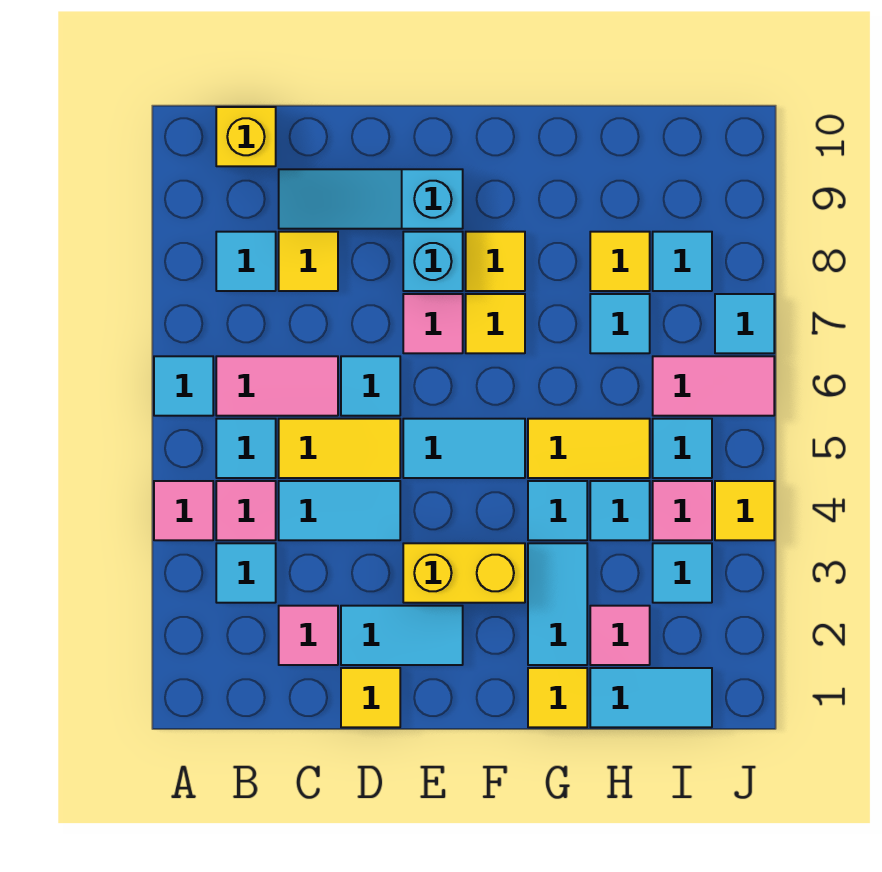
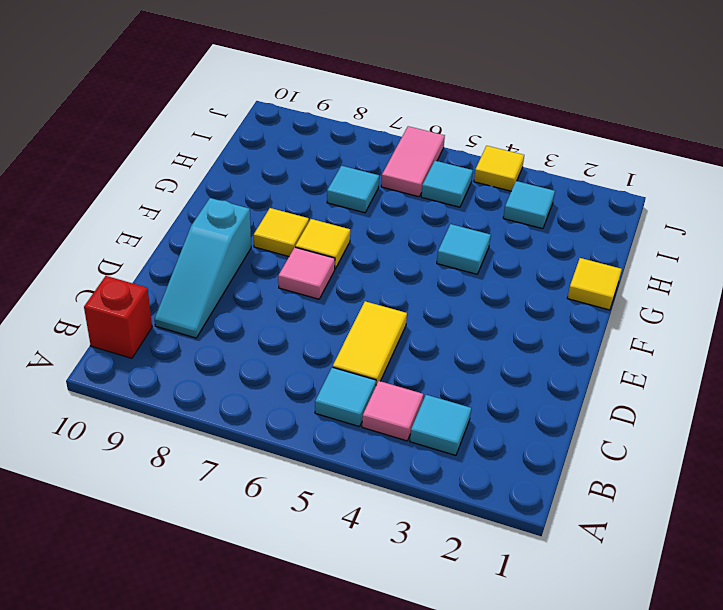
red brick B10 level 1 -> yellow brick B10 level 1
none -> pink tile A4 level 1
none -> cyan tile A6 level 1
none -> pink tile B6:C6 level 1
none -> cyan tile B8 level 1

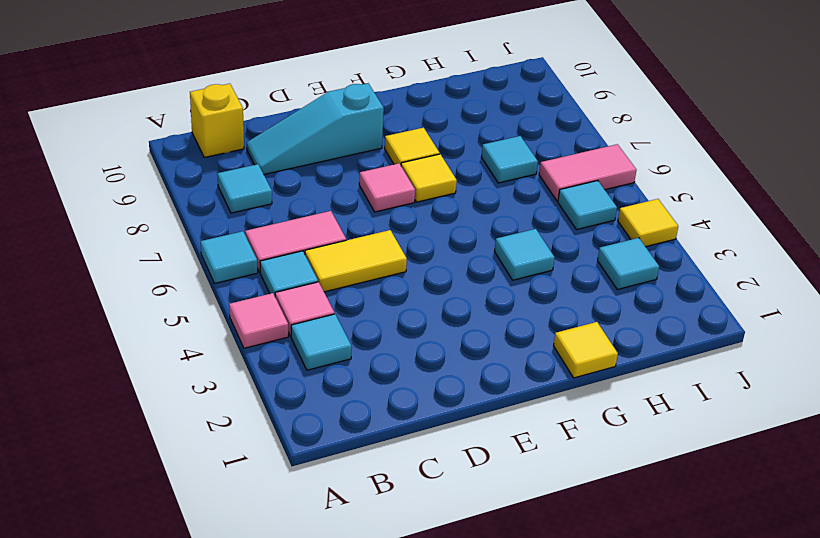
none -> pink tile C2 level 1
none -> cyan tile C4:D4 level 1
none -> yellow tile C8 level 1
none -> yellow tile D1 level 1

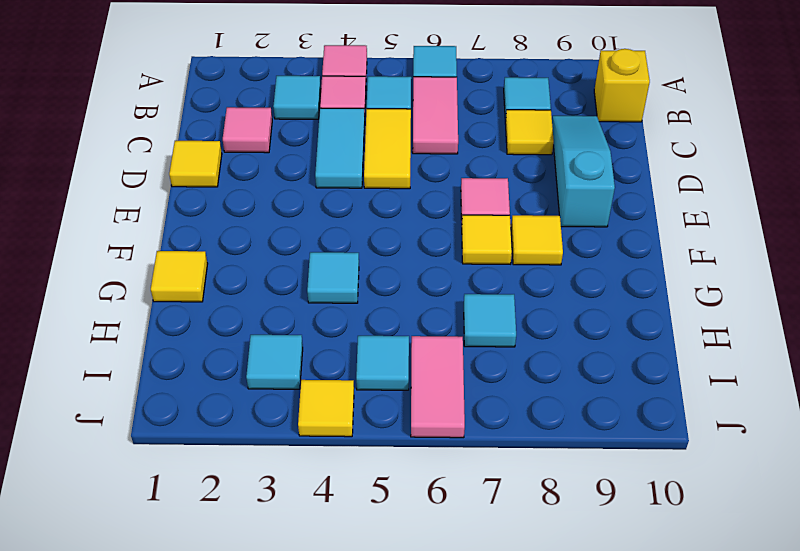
none -> cyan tile D2:E2 level 1
none -> cyan tile D6 level 1
none -> yellow brick E3:F3 level 1
none -> cyan tile E5:F5 level 1

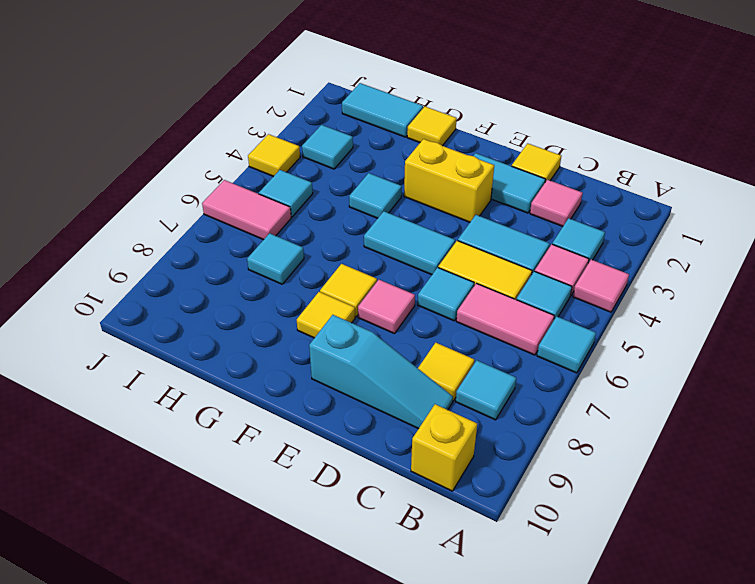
none -> cyan brick E8 level 1
none -> cyan tile G2:G3 level 1
none -> yellow tile G5:H5 level 1
none -> pink tile H2 level 1

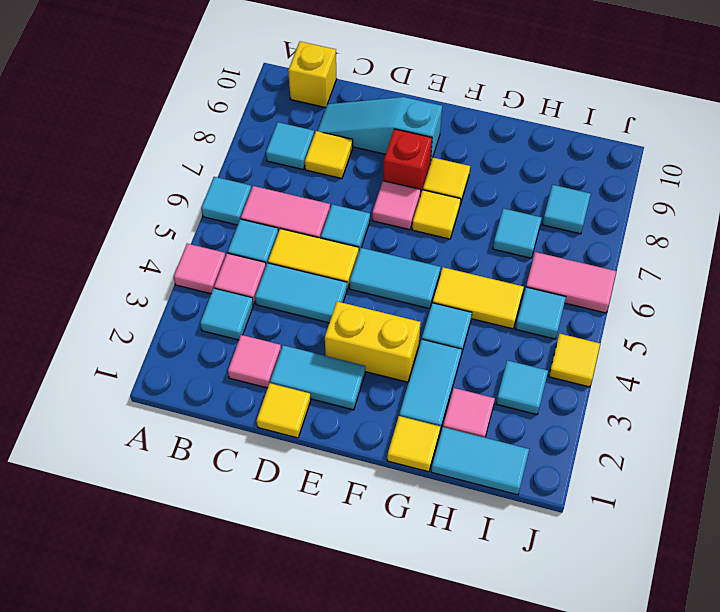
red brick E8 level 1 -> cyan brick E8 level 1
none -> cyan tile H4 level 1
none -> yellow tile H8 level 1
none -> pink tile I4 level 1
none -> cyan tile J7 level 1

